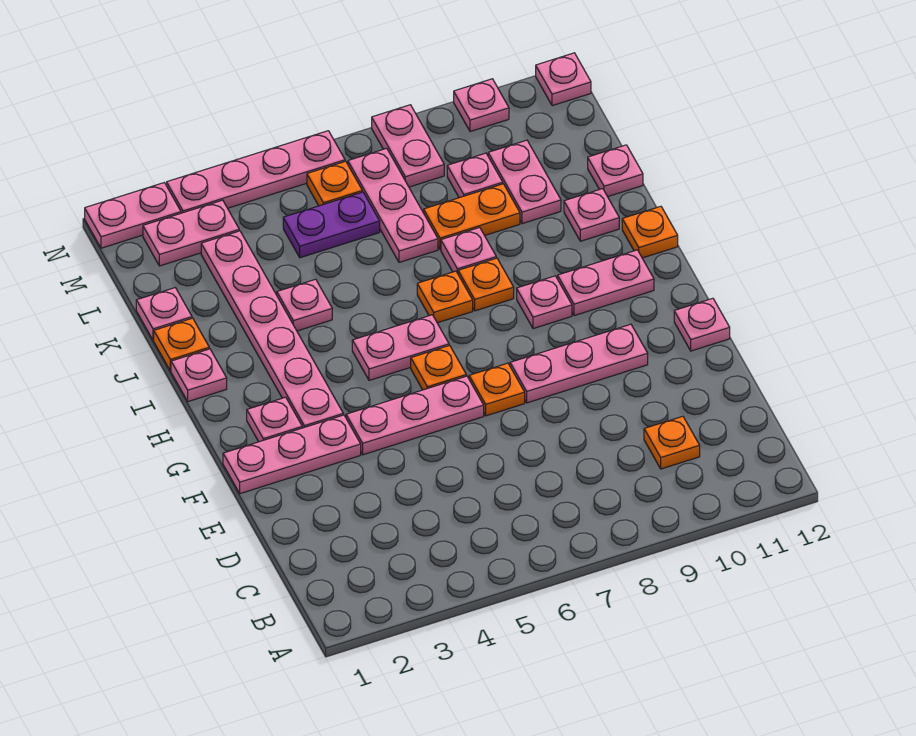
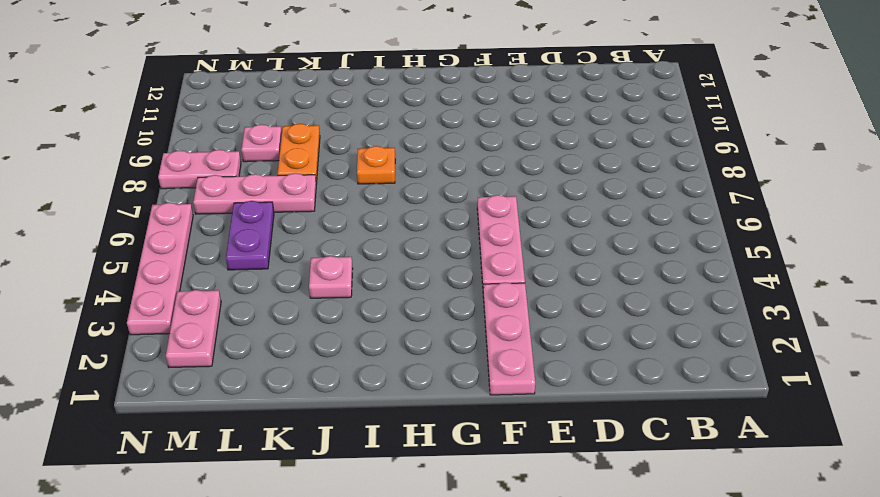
none -> orange plate C10 level 1
none -> orange plate F7 level 1
none -> pink plate F8:F10 level 1
none -> pink plate F12 level 1

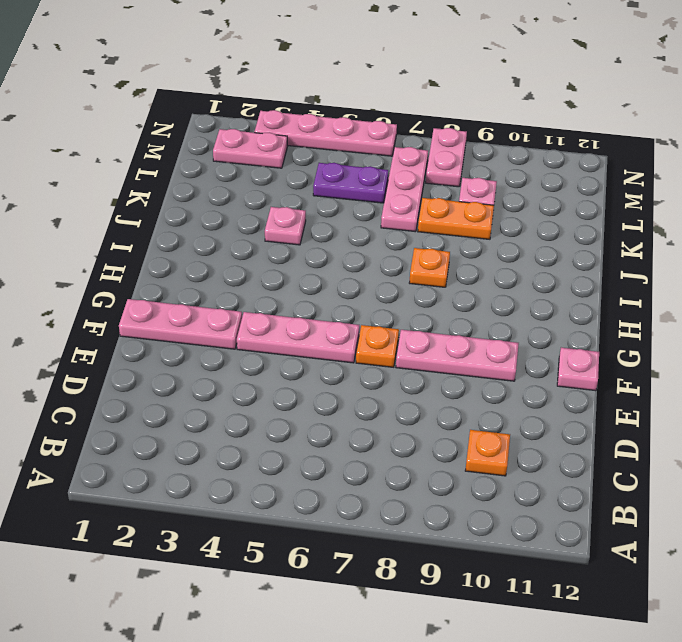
none -> pink plate G2 level 1
none -> pink plate G3:L3 level 1
none -> orange plate G6 level 1
none -> pink plate H5:H6 level 1

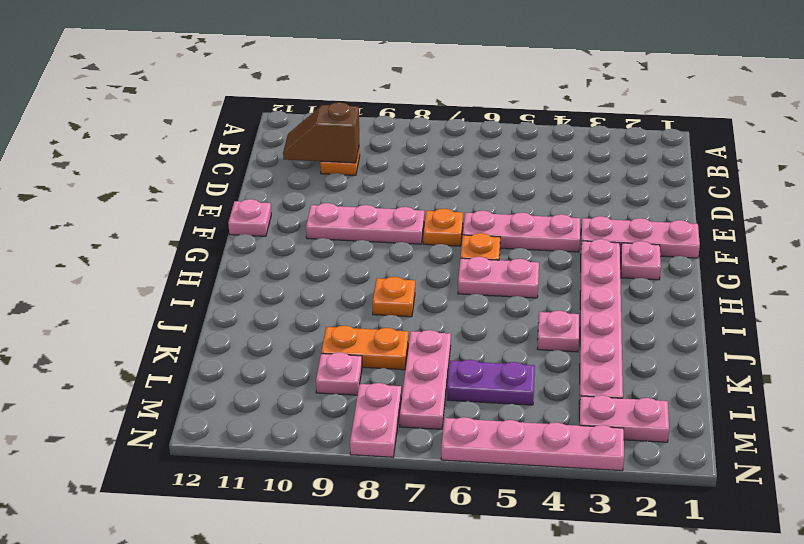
brown slope C10:C11 level 2 top 10 -> none
none -> pink plate H9 level 1
none -> pink plate H10:H11 level 1
none -> pink plate I1 level 1
none -> orange plate I7 level 1

